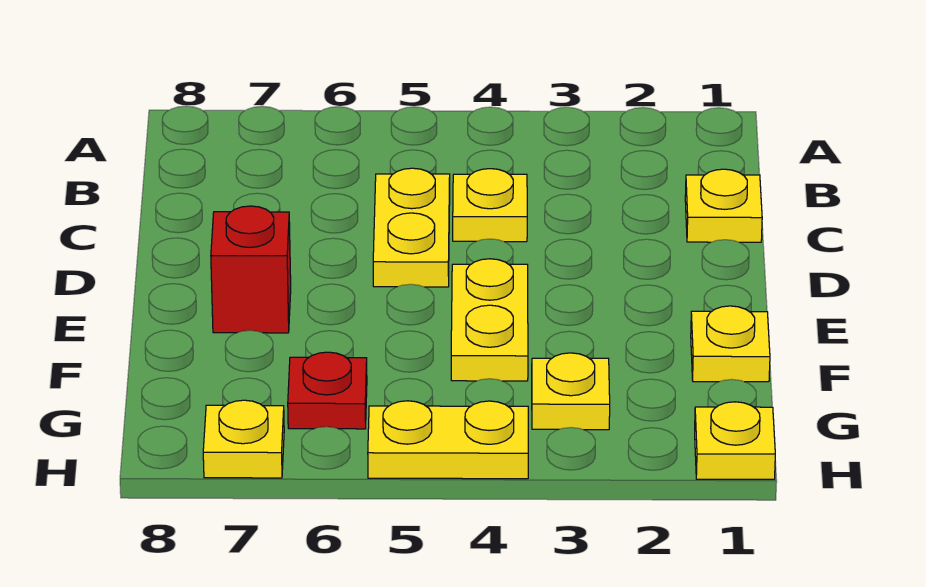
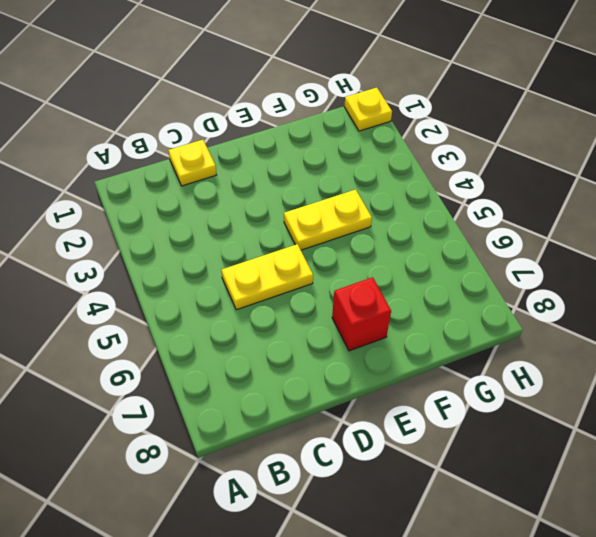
none -> yellow plate C4 level 1
none -> yellow plate F1 level 1

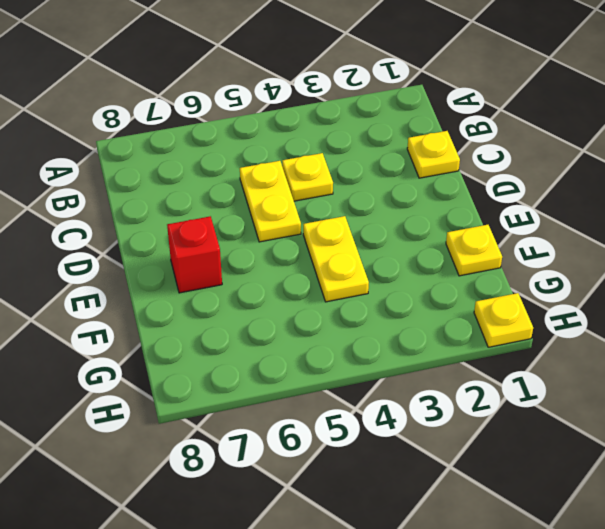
none -> yellow plate G3 level 1
none -> red plate G6 level 1

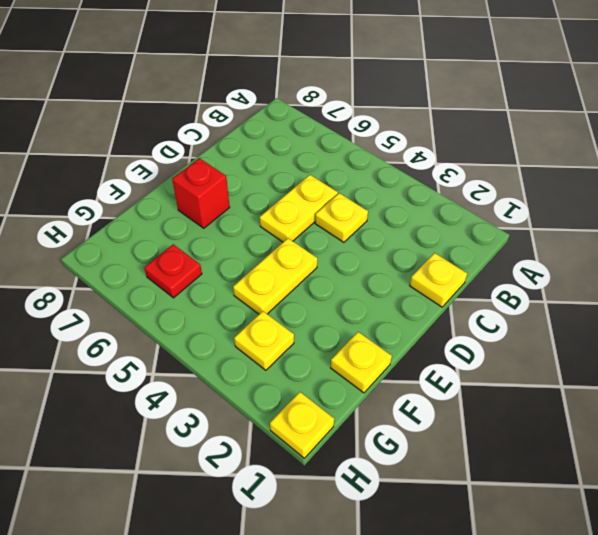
none -> yellow plate H4:H5 level 1
none -> yellow plate H7 level 1

